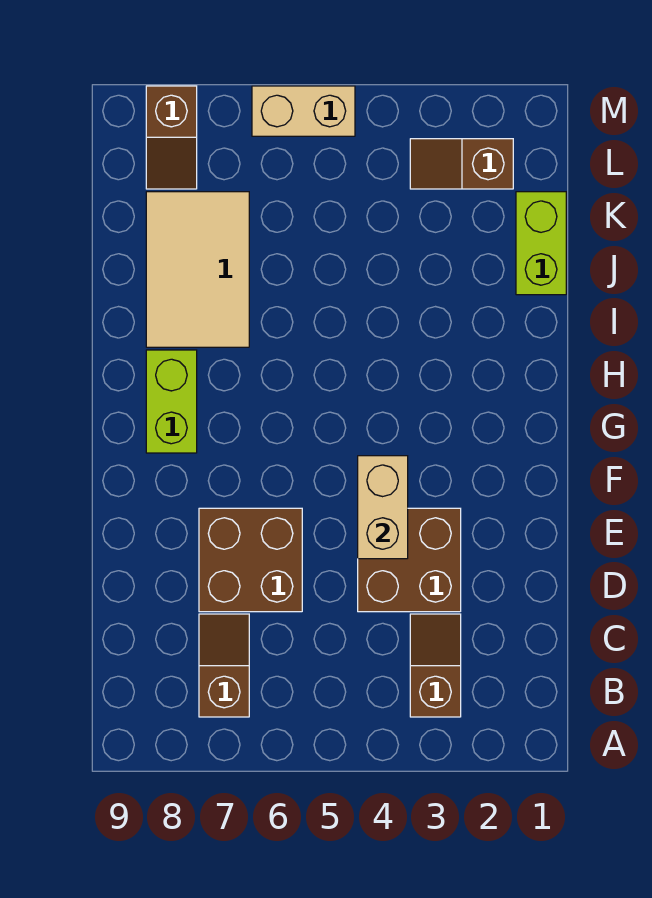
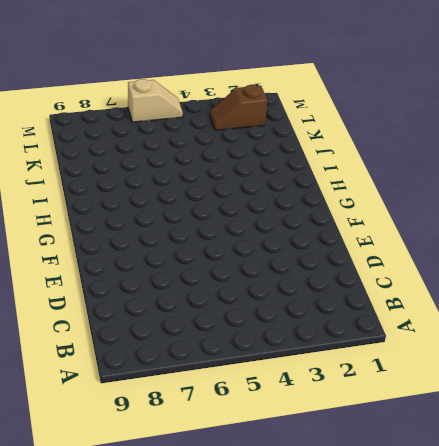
tan slope M5:M6 level 1 top 6 -> tan brick M5:M6 level 1
none -> brown slope B3:C3 level 1 top B
none -> brown slope B7:C7 level 1 top B

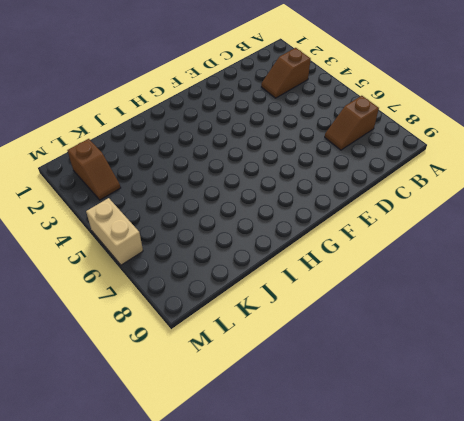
none -> brown brick D3:E4 level 1
none -> brown brick D6:E7 level 1

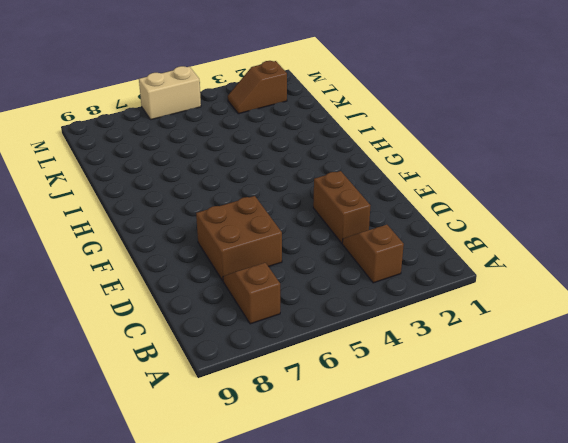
brown brick D3:E3 level 1 -> brown brick D3:E4 level 1
none -> lime brick G8:H8 level 1
none -> tan tile I7:K8 level 1

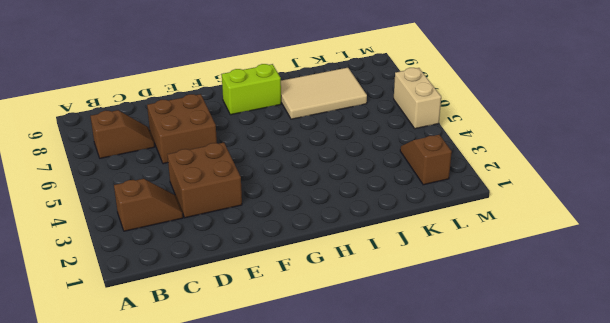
none -> lime brick J1:K1 level 1
none -> brown slope L8:M8 level 1 top M

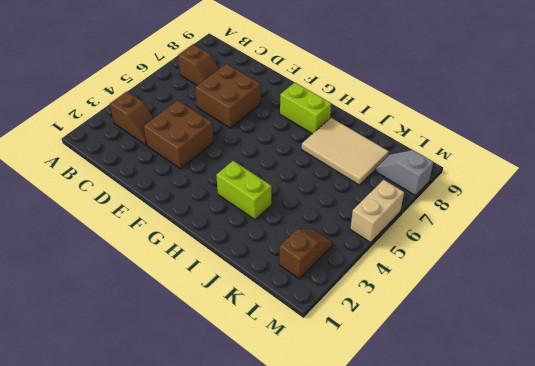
lime brick H3:I3 level 1 -> lime brick J1:K1 level 1
grey slope L8:M8 level 1 top M -> brown slope L8:M8 level 1 top M
none -> tan brick E4:F4 level 2

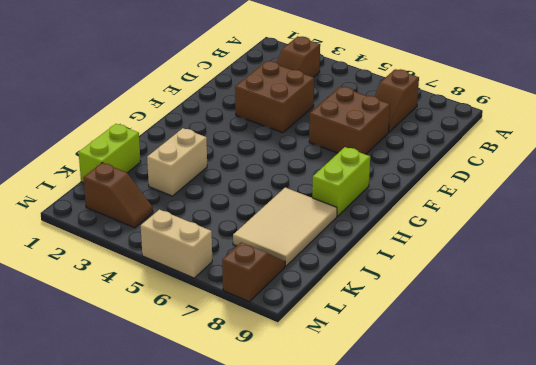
tan brick I3:J3 level 1 -> tan brick E4:F4 level 2

